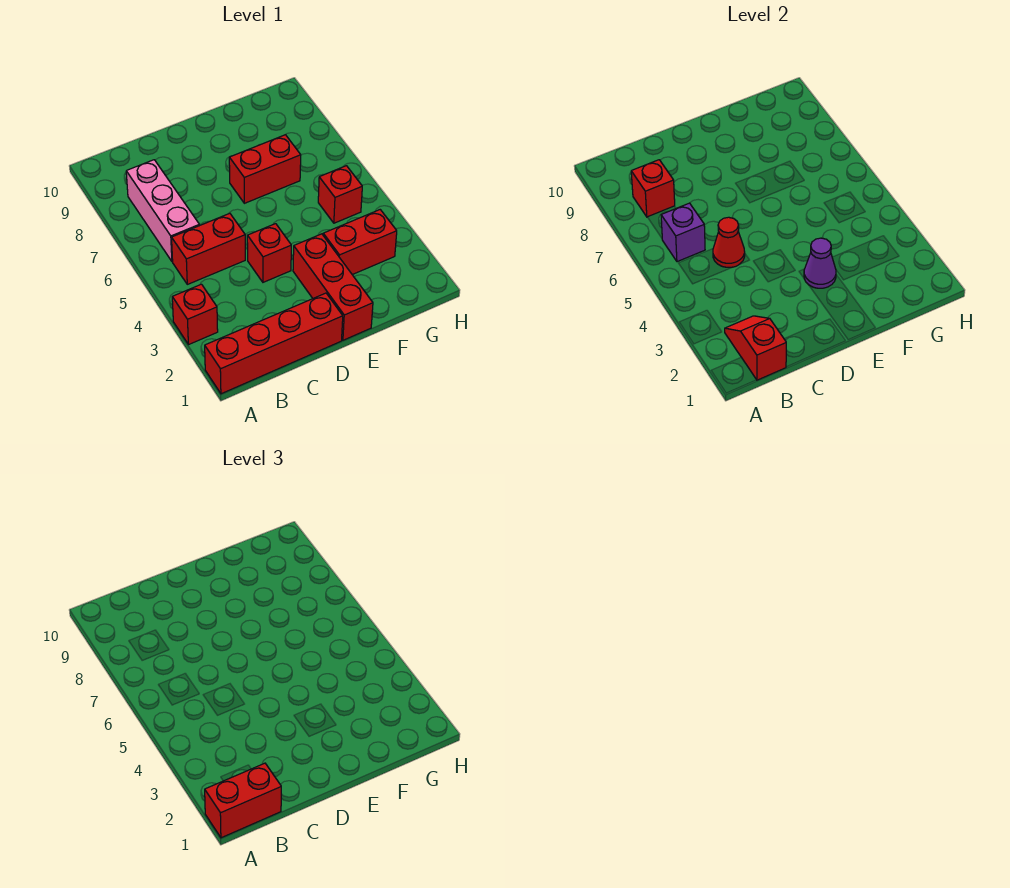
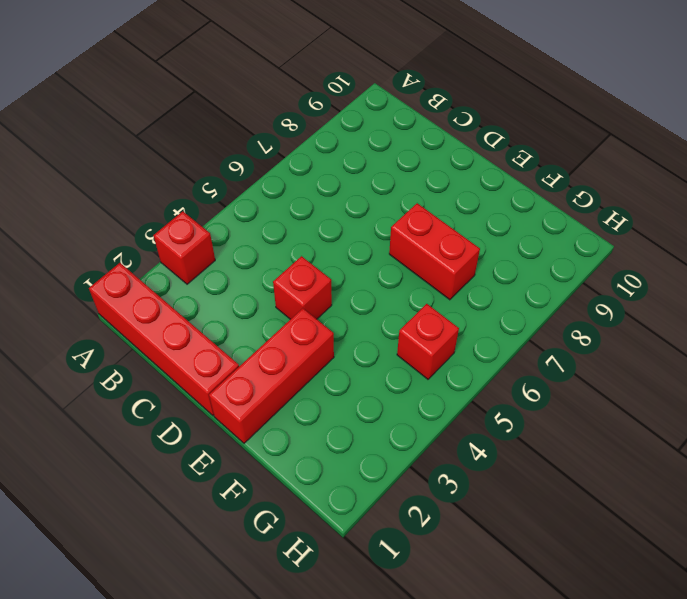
none -> red brick B5:C5 level 1
none -> pink brick B6:B8 level 1
none -> red brick F3:G3 level 1

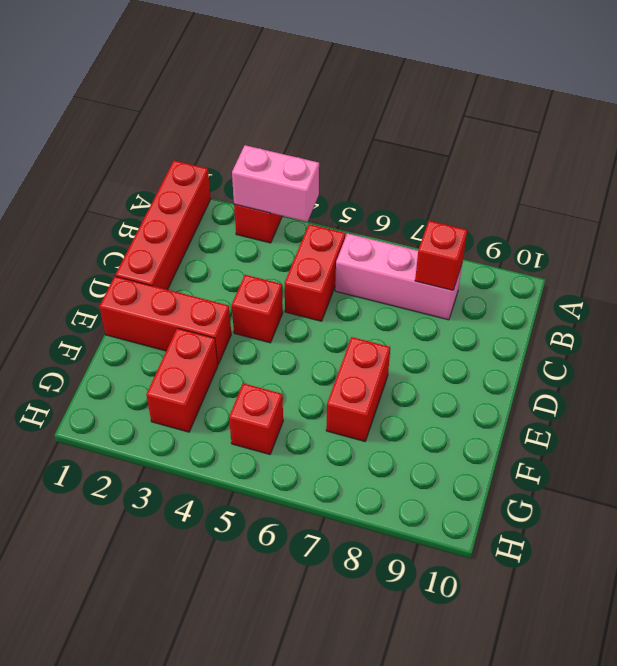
pink brick A3:A4 level 2 -> none
none -> red slope B1:B2 level 2 top 1
none -> purple brick B6 level 2
none -> red cone C5 level 2

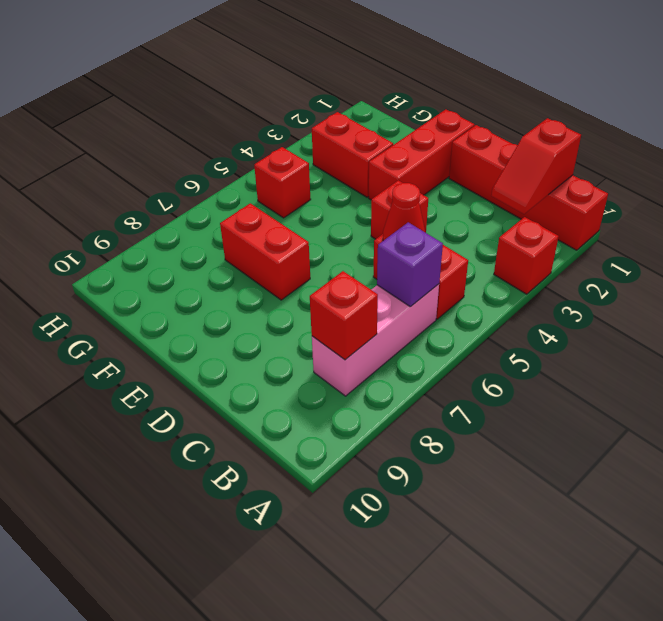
none -> purple cone E3 level 2
none -> red brick A1:B1 level 3

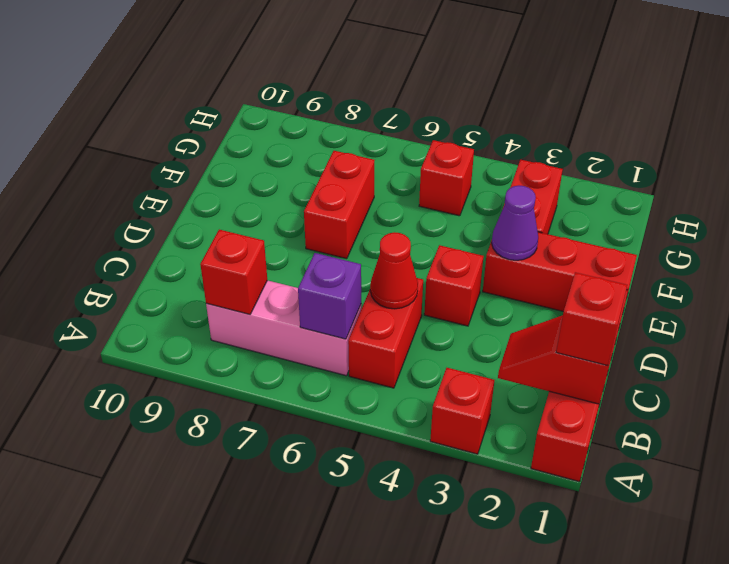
red brick B1 level 3 -> red brick A1:B1 level 3

